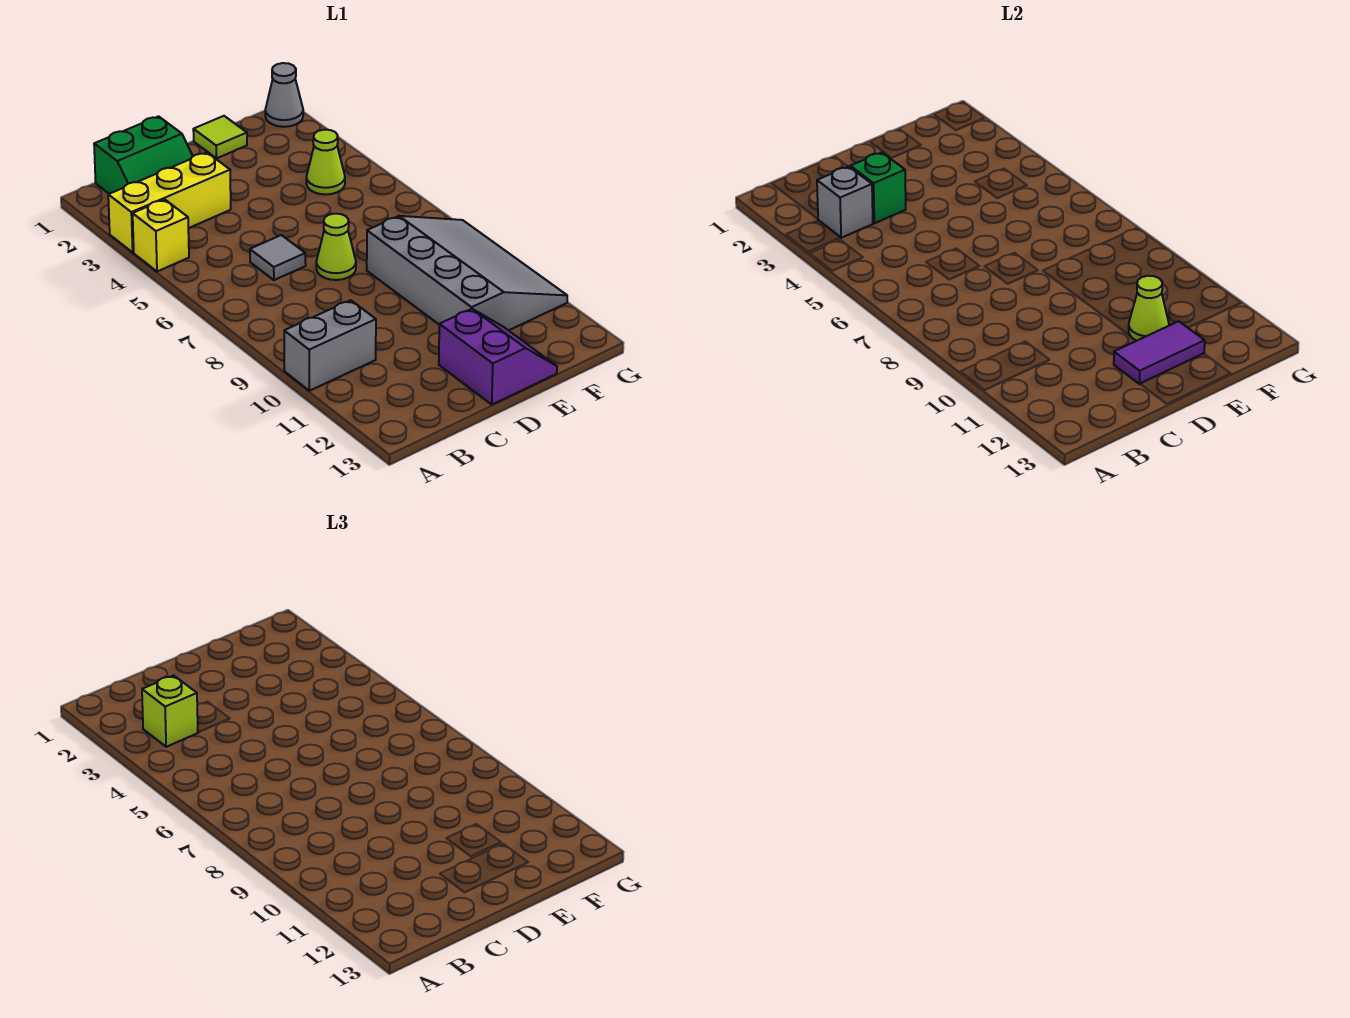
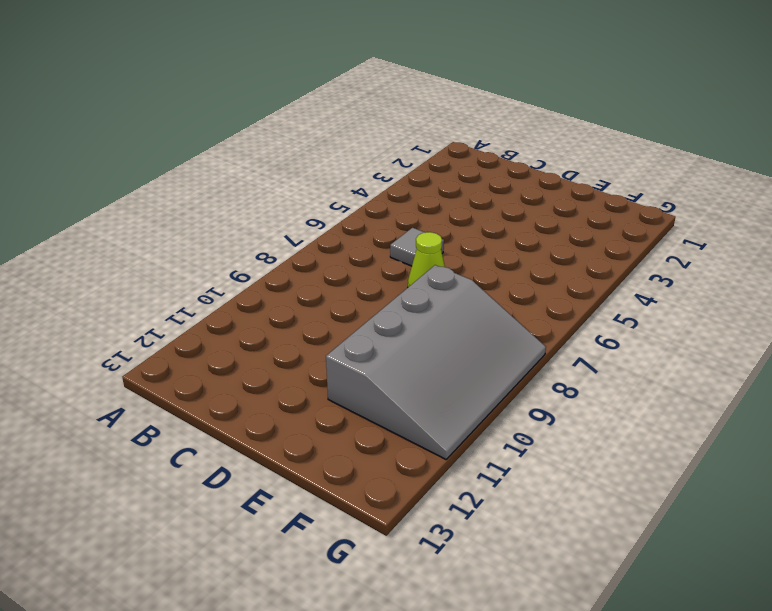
none -> yellow brick A3:C3 level 1
none -> yellow brick A4 level 1
none -> grey brick A10:B10 level 1

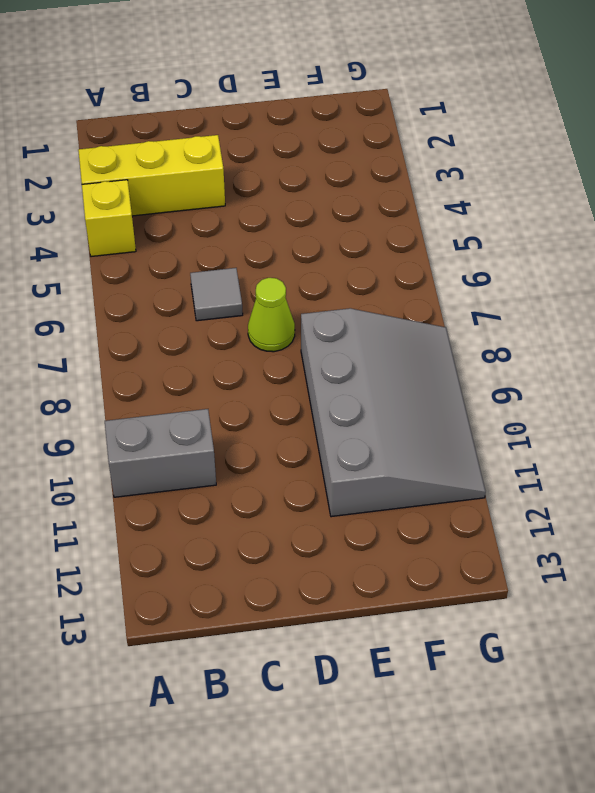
none -> green slope B1:C2 level 1 top 1
none -> purple slope D12:E13 level 1 top D
none -> lime tile E1 level 1

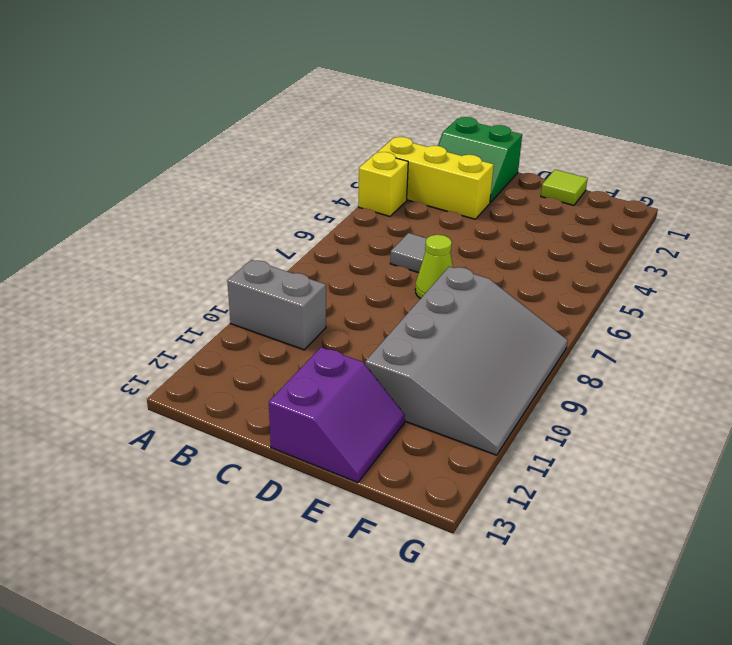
none -> lime cone F4 level 1
none -> grey cone G1 level 1
none -> grey brick B3 level 2

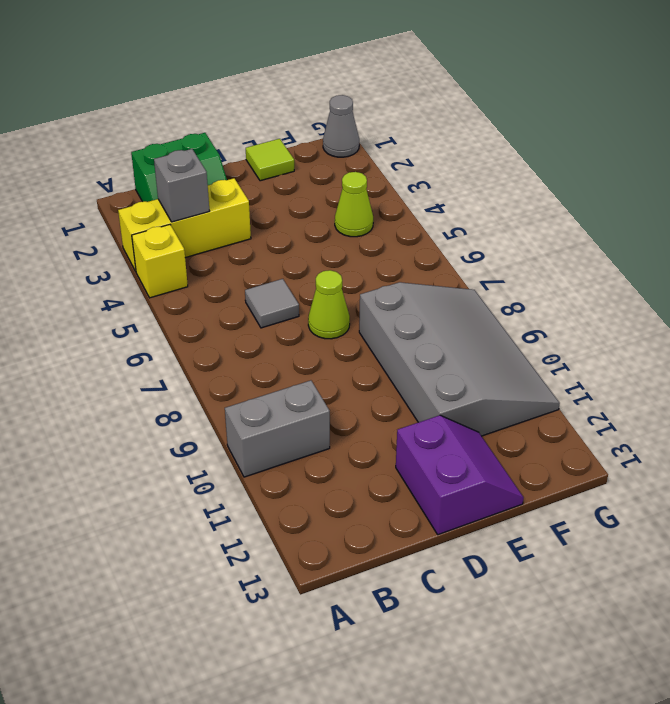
none -> green brick C3 level 2
none -> purple tile D12:E12 level 2
none -> lime cone E11 level 2

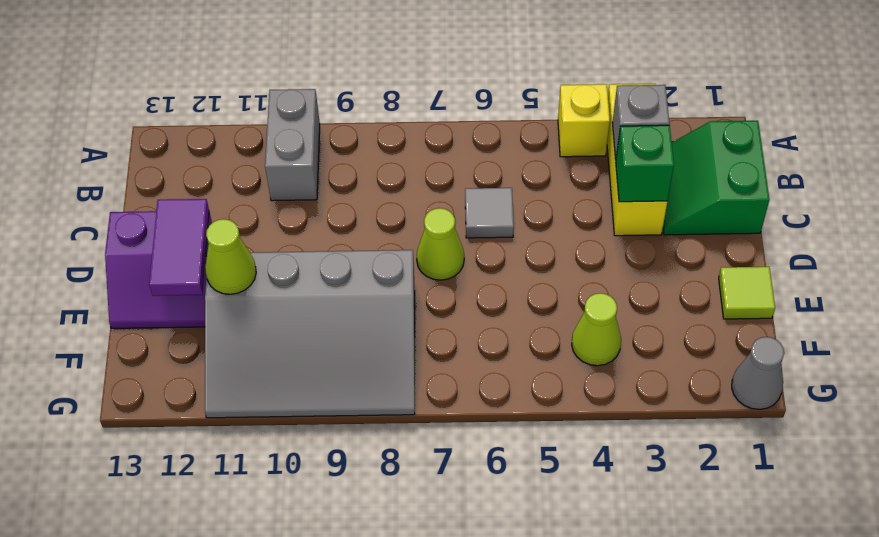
none -> lime brick B3 level 3

